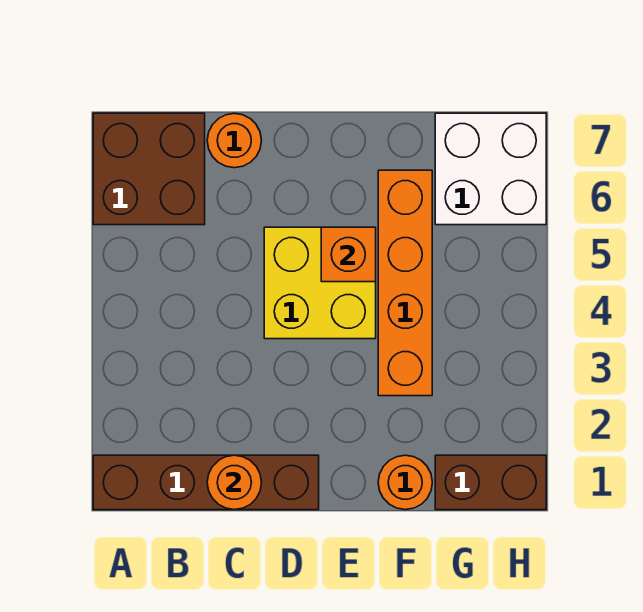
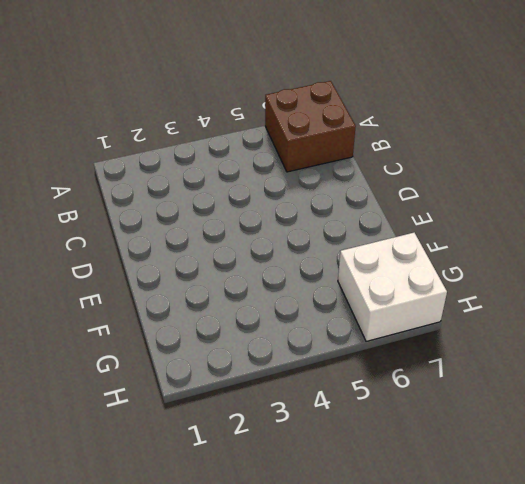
none -> brown brick A1:D1 level 1
none -> orange round brick C7 level 1

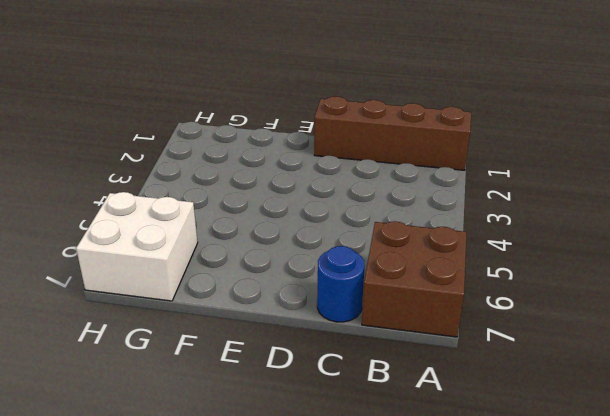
blue round brick C7 level 1 -> orange round brick C7 level 1
none -> yellow brick D4:E5 level 1
none -> orange round brick F1 level 1

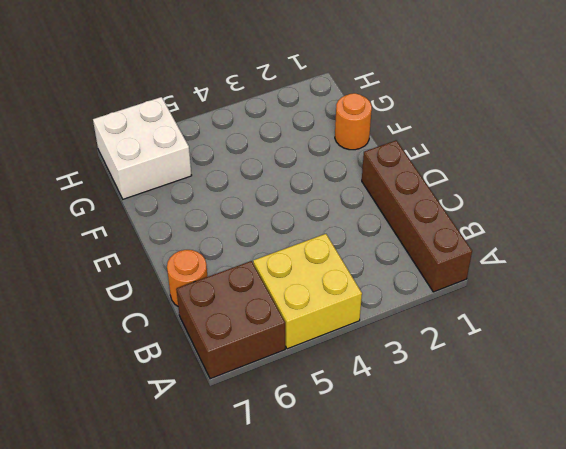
yellow brick A4:B5 level 1 -> yellow brick D4:E5 level 1
none -> orange brick F3:F6 level 1
none -> brown brick G1:H1 level 1

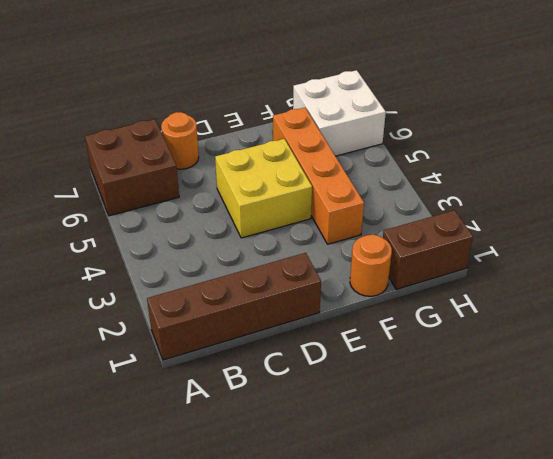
none -> orange round brick C1 level 2
none -> orange brick E5 level 2

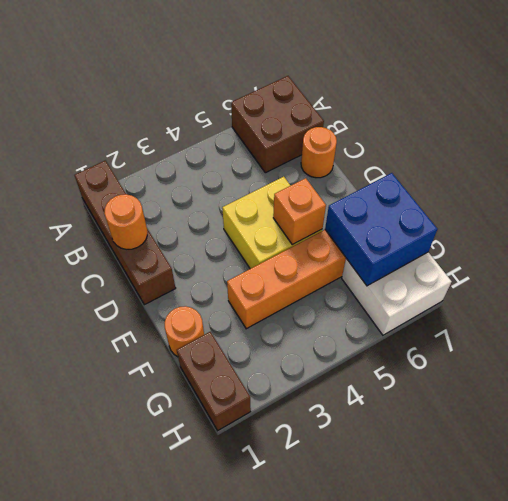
blue brick F6:G7 level 2 -> none

